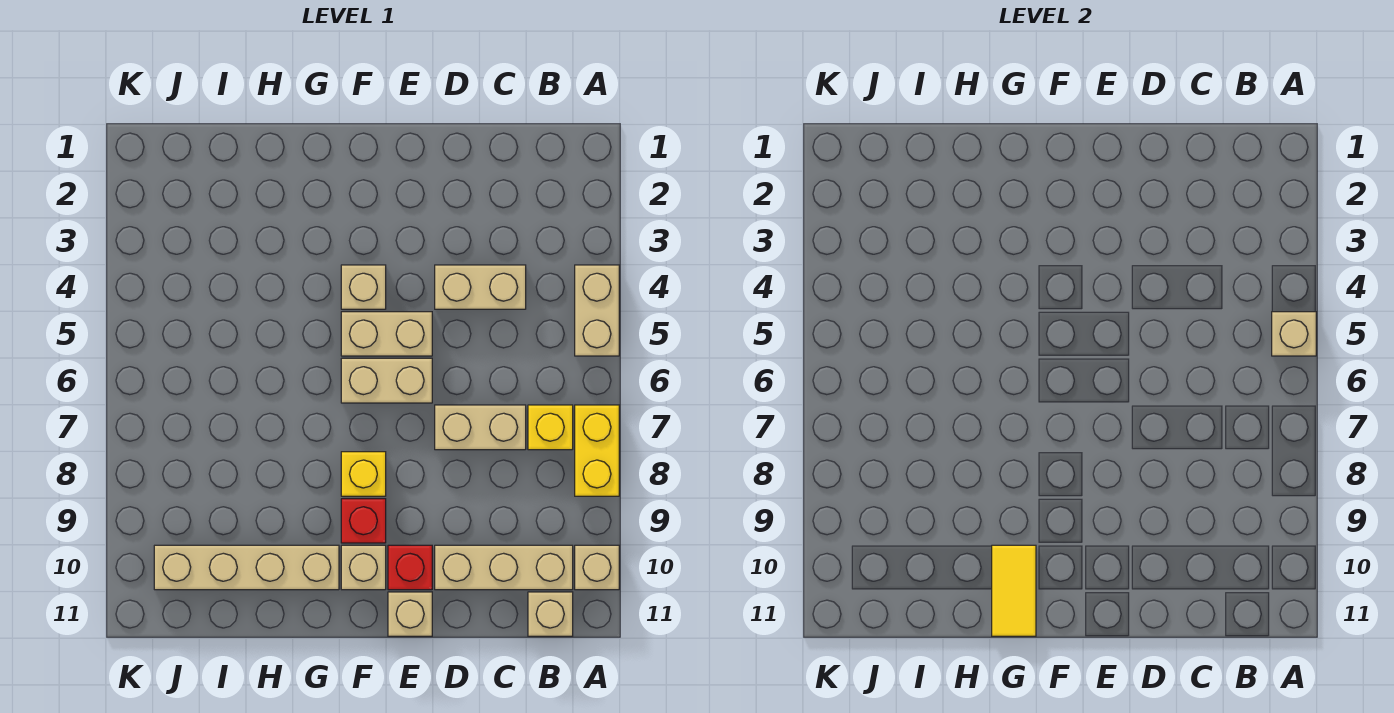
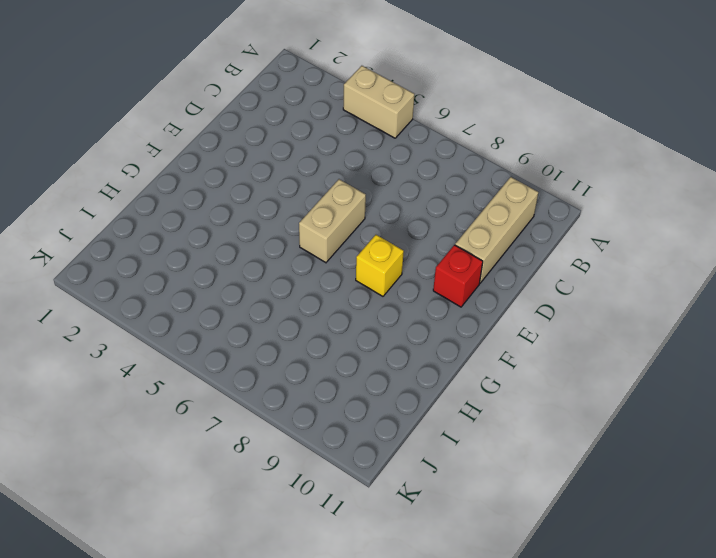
none -> yellow brick A7:A8 level 1
none -> tan brick A10 level 1
none -> yellow brick B7 level 1

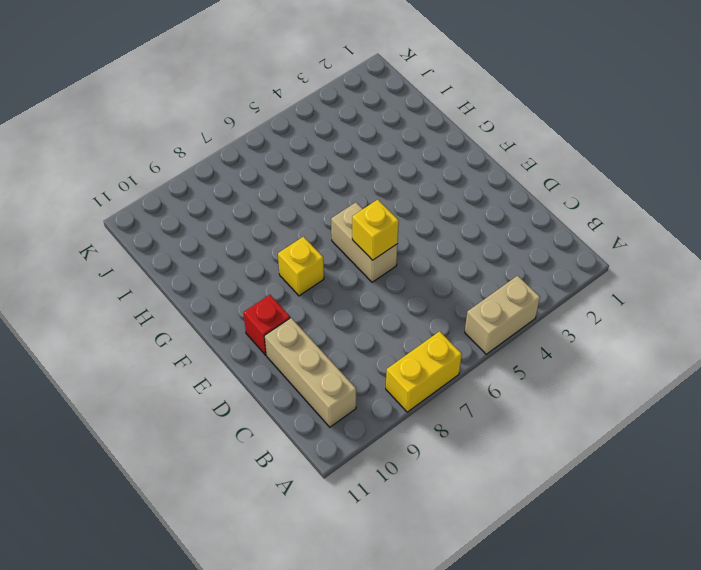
yellow brick E6 level 2 -> yellow brick B7 level 1
none -> tan brick A10 level 1
none -> tan brick B11 level 1
none -> tan brick C4:D4 level 1

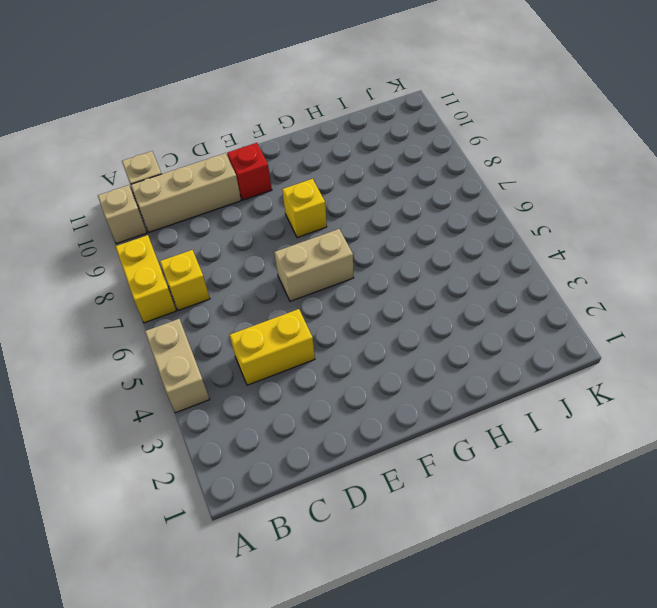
yellow brick C4:D4 level 1 -> tan brick C4:D4 level 1
none -> tan brick C7:D7 level 1
none -> tan brick E5:F5 level 1
none -> tan brick E11 level 1

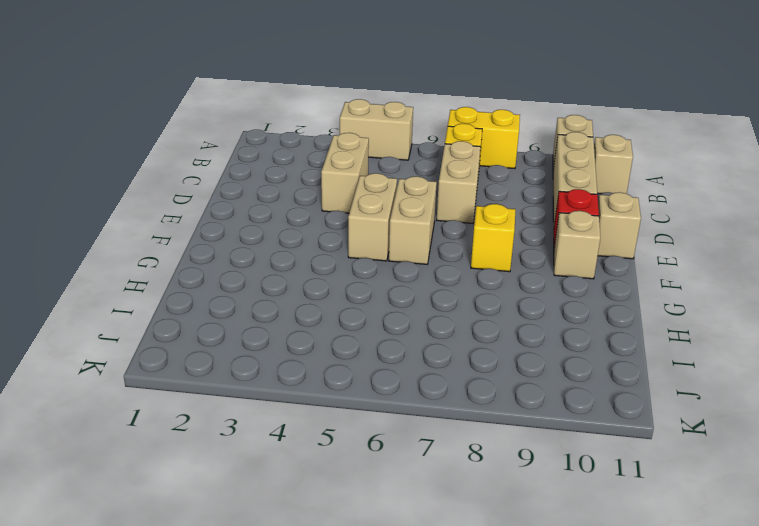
none -> tan brick F4 level 1
none -> red brick F9 level 1
none -> tan brick G10:J10 level 1

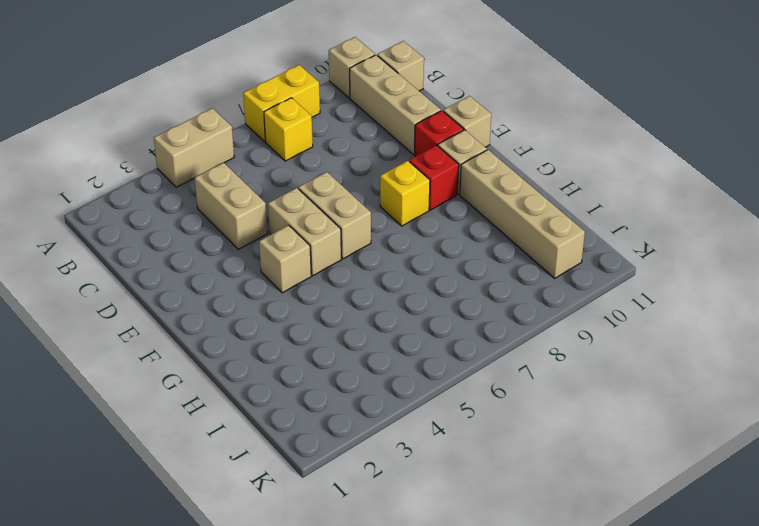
none -> tan brick C7:D7 level 1
none -> tan brick A5 level 2
none -> yellow tile G10:G11 level 2

